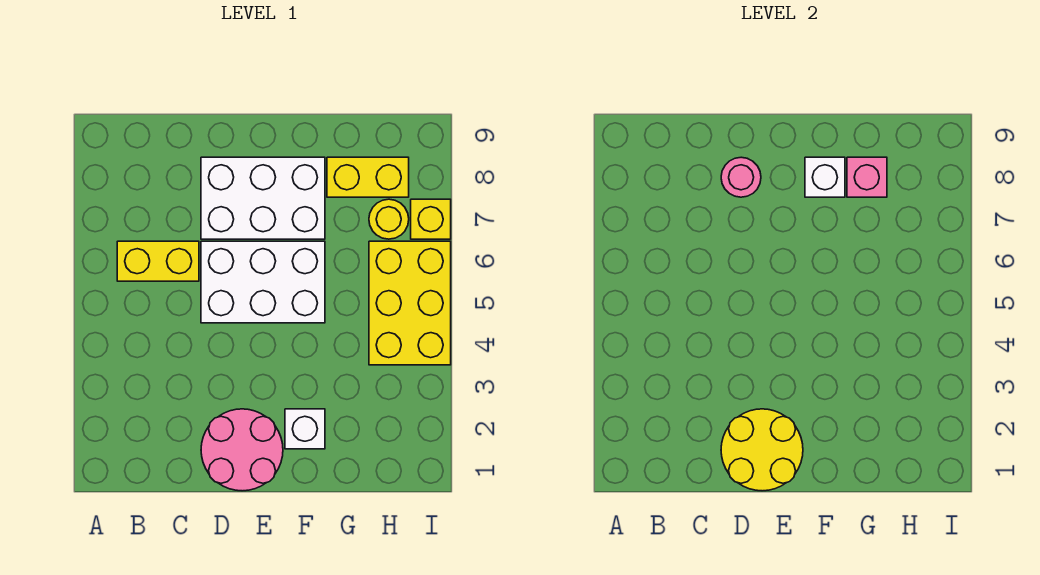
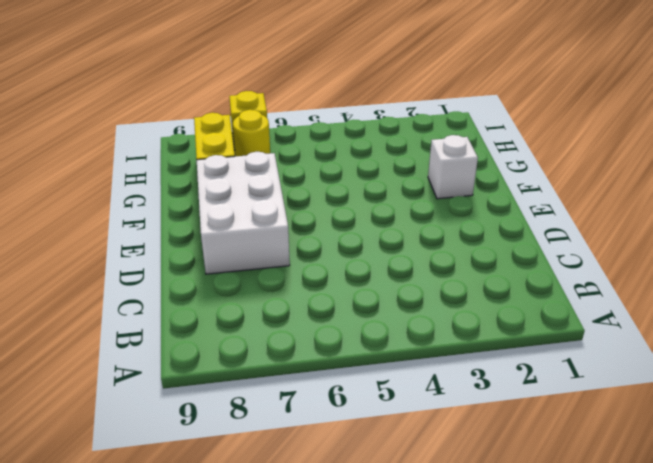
none -> yellow brick B6:C6 level 1
none -> pink round brick D1:E2 level 1
none -> white brick D5:F6 level 1

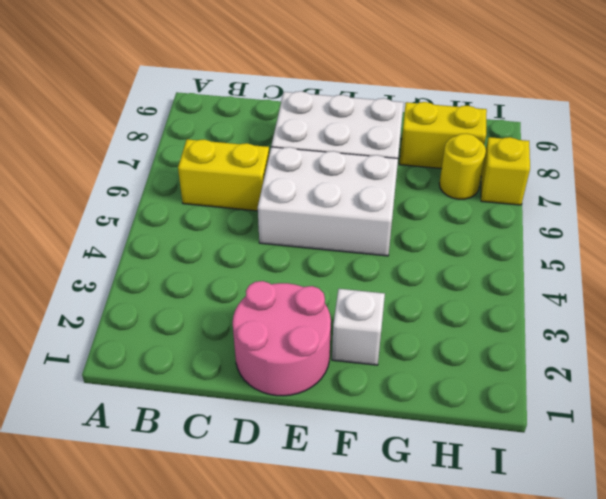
none -> yellow brick H4:I6 level 1
none -> yellow round brick D1:E2 level 2
none -> pink round brick D8 level 2

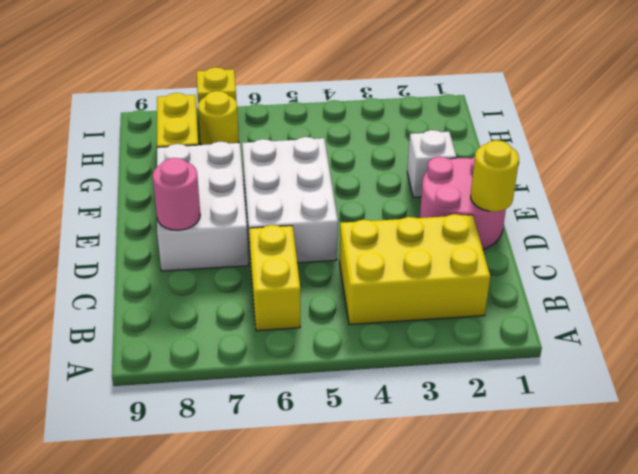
yellow brick B2:C4 level 1 -> yellow brick H4:I6 level 1
yellow round brick D1 level 2 -> yellow round brick D1:E2 level 2
none -> white brick F8 level 2
none -> pink brick G8 level 2

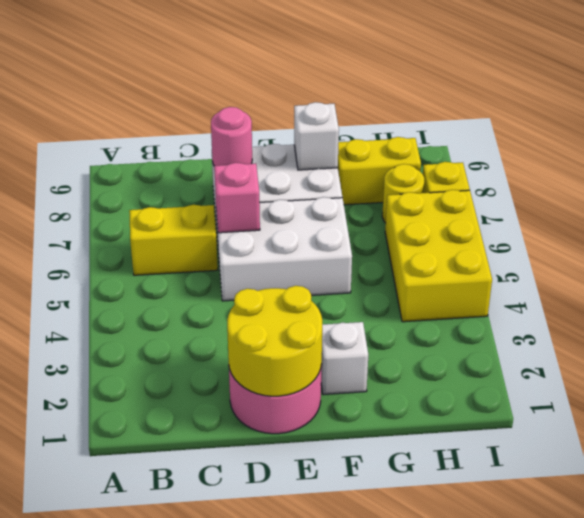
pink brick D6 level 2 -> pink brick G8 level 2

